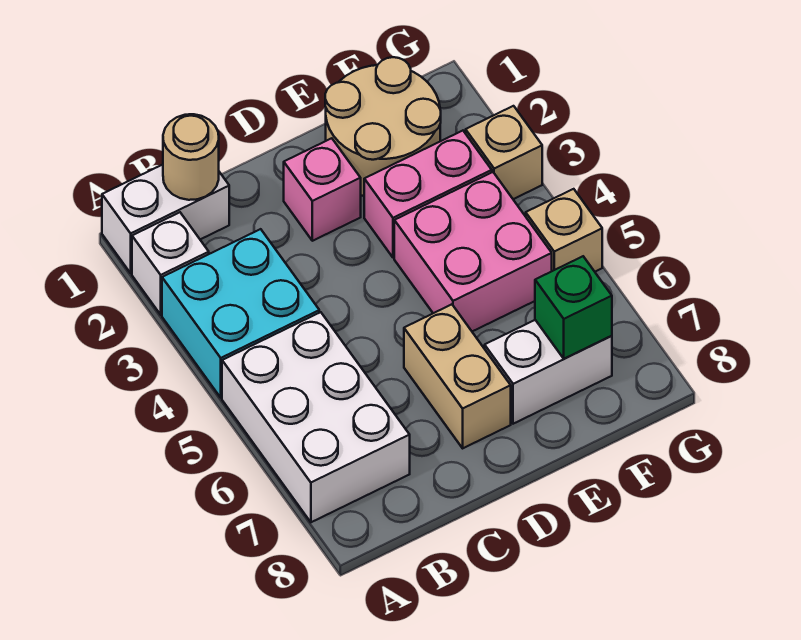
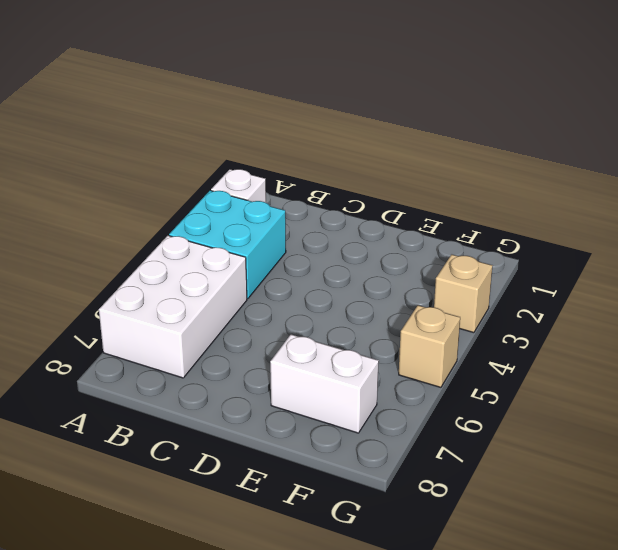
none -> white brick A1:B1 level 1
none -> pink brick D2 level 1
none -> tan brick D6:D7 level 1

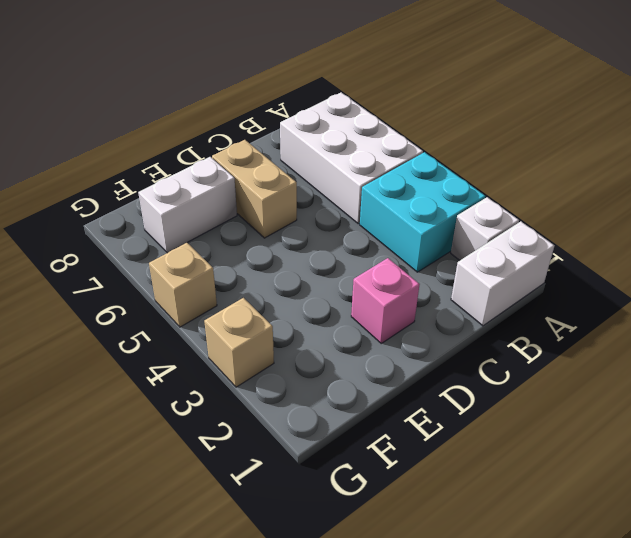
none -> tan round brick E1:F2 level 1
none -> pink brick E3:F3 level 1
none -> pink brick E4:F5 level 1

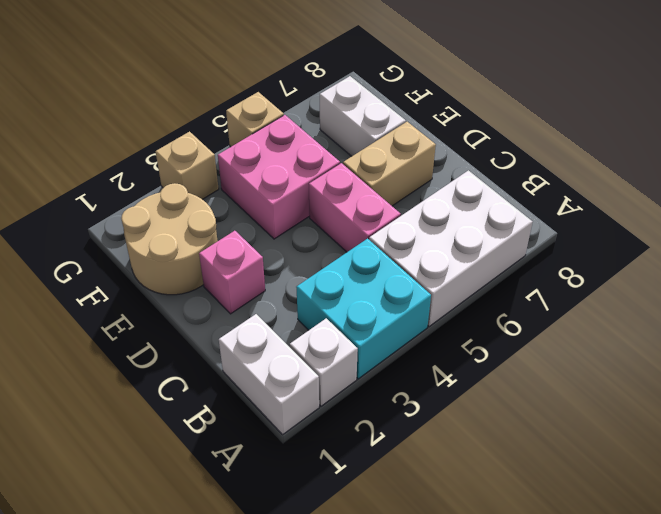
pink brick C5:D5 level 1 -> pink brick E3:F3 level 1
none -> tan round brick B1 level 2
none -> green brick F7 level 2

